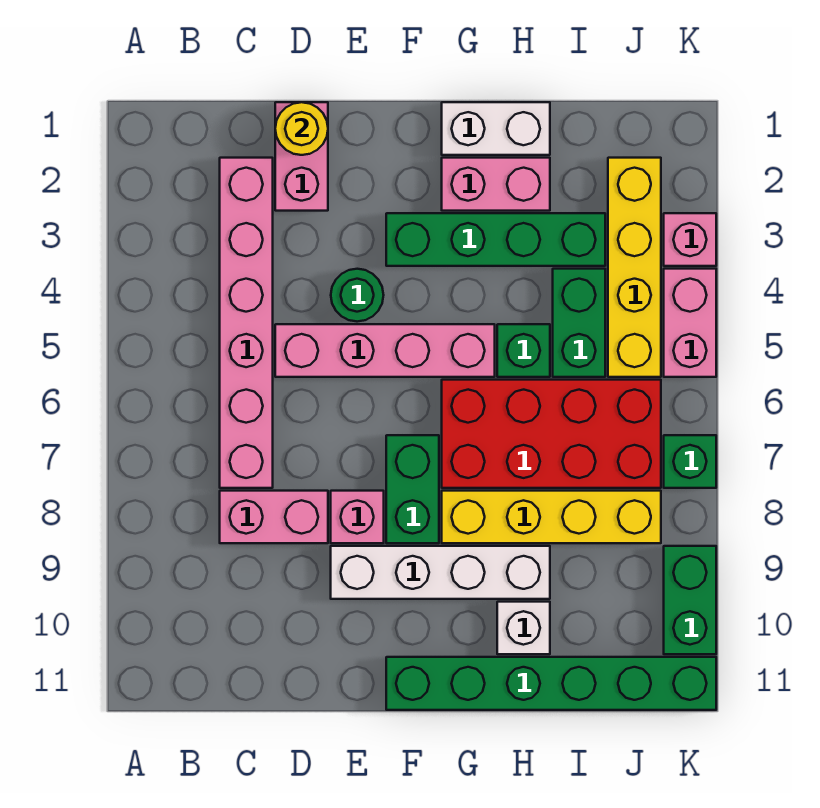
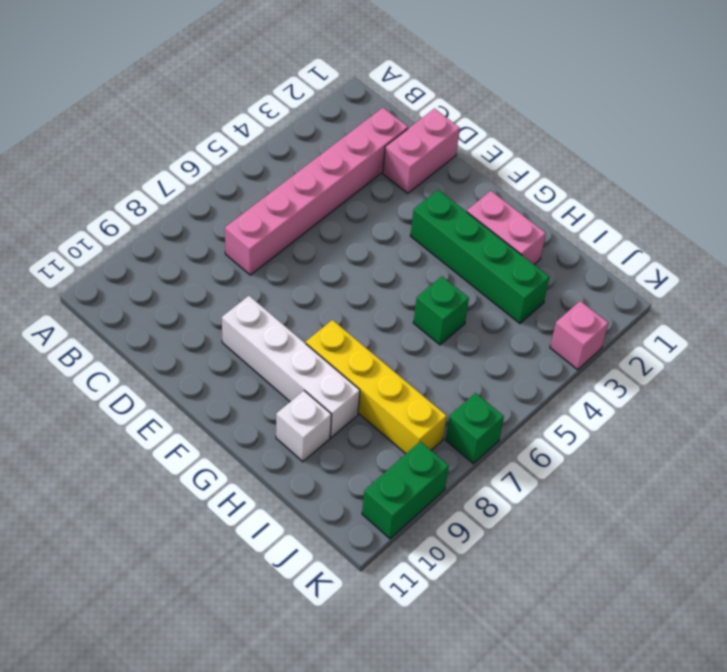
none -> pink brick C8:D8 level 1
none -> pink brick D5:G5 level 1
none -> green round brick E4 level 1

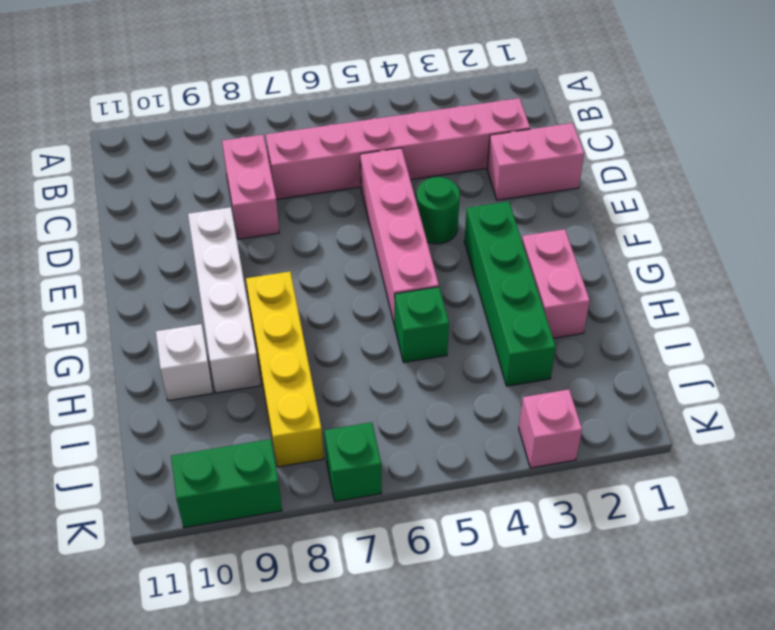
none -> pink brick E8 level 1
none -> green brick F7:F8 level 1
none -> green brick F11:K11 level 1

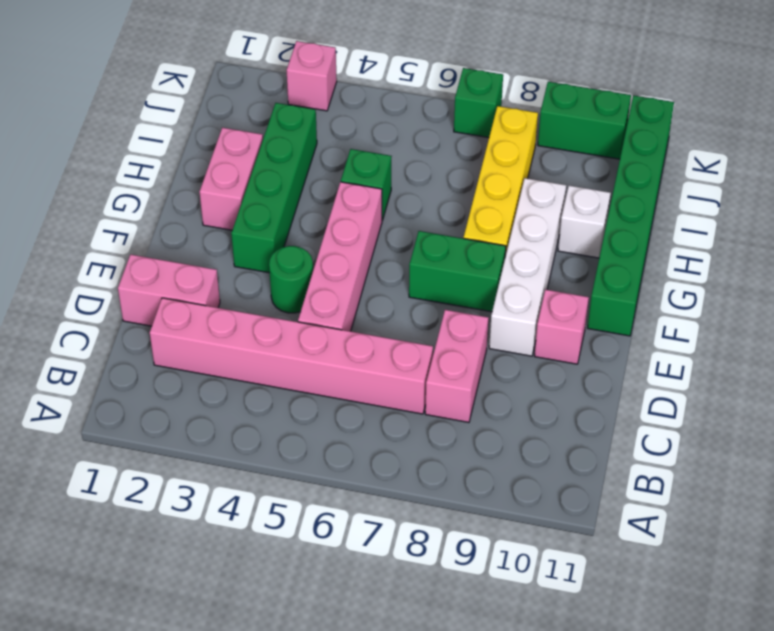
pink brick E10 level 1 -> pink brick E8 level 1
none -> white brick G1:H1 level 1
none -> red brick G6:J7 level 1
none -> green brick I4:I5 level 1

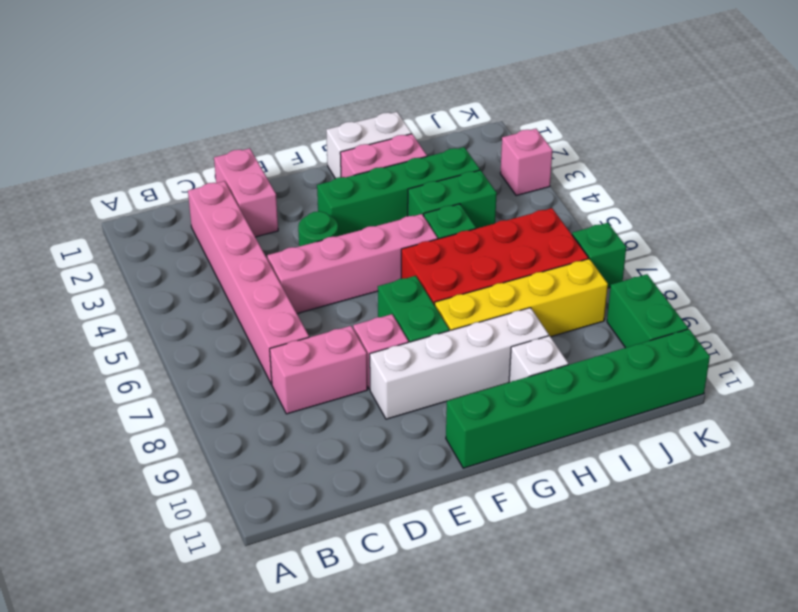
green brick H4:I4 level 1 -> green brick I4:I5 level 1
none -> yellow brick J2:J5 level 1
none -> pink brick K4:K5 level 1
none -> yellow round brick D1 level 2

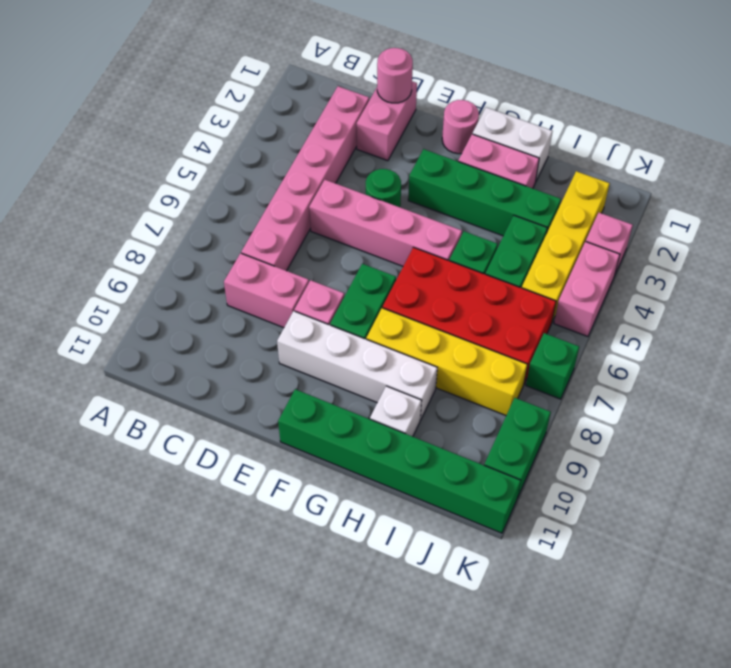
pink round brick D1 level 2 -> yellow round brick D1 level 2
pink round brick F1 level 1 -> none

